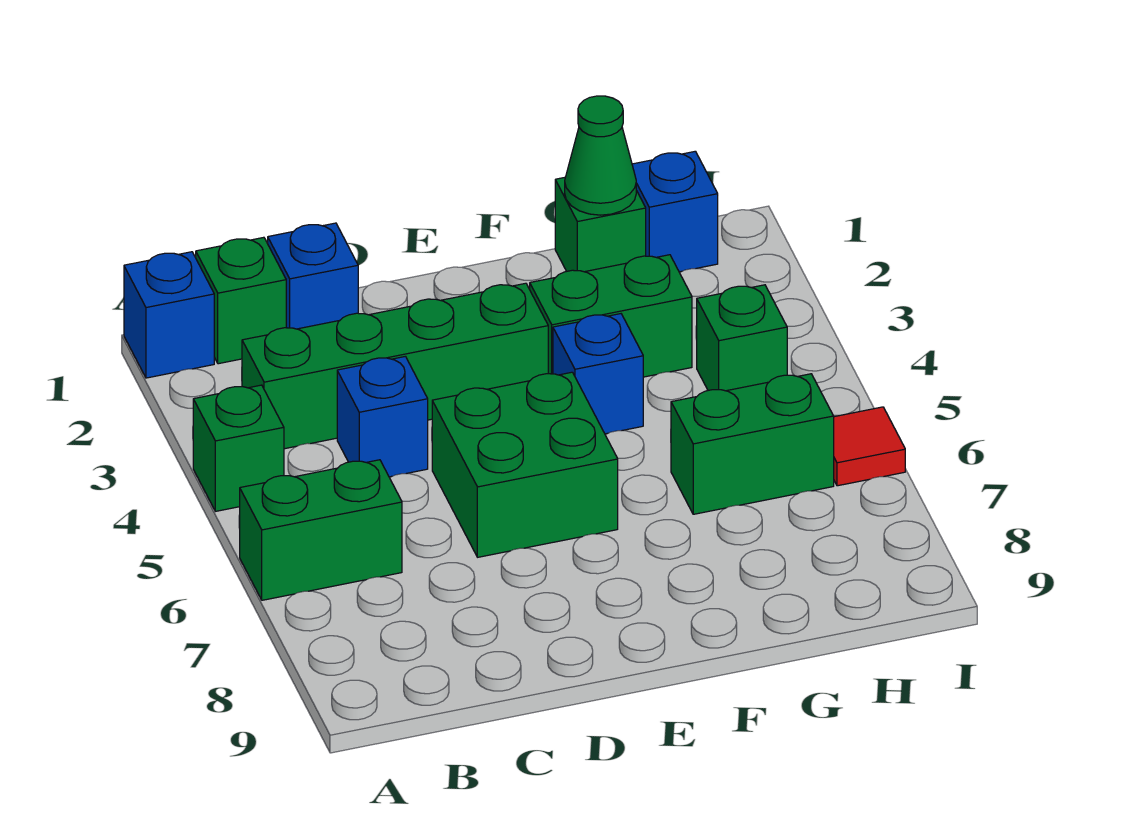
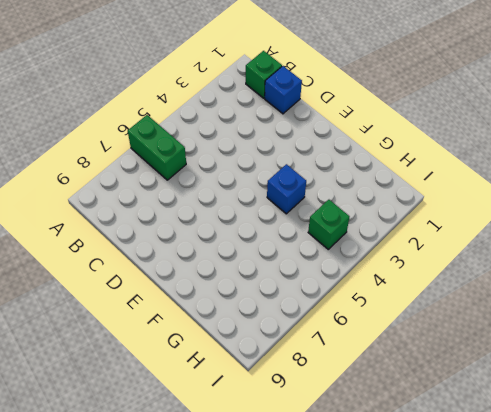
none -> blue brick A1 level 1
none -> green brick A4 level 1
none -> green brick B3:E3 level 1

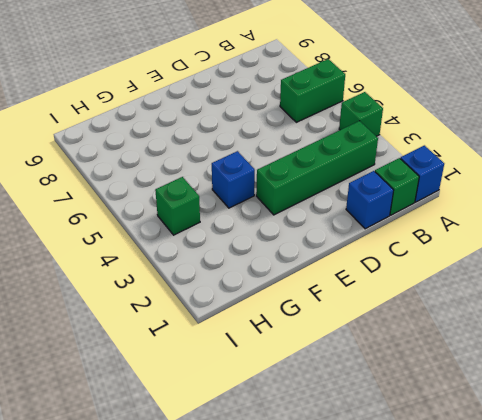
none -> blue brick C4 level 1
none -> green brick D5:E6 level 1
none -> green brick F3:G3 level 1

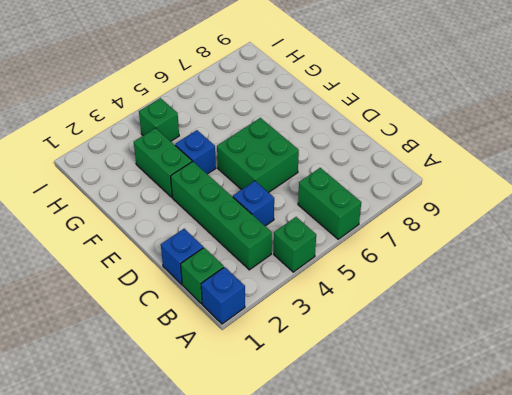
none -> green brick G1 level 1
none -> green brick G6:H6 level 1
none -> blue brick H1 level 1

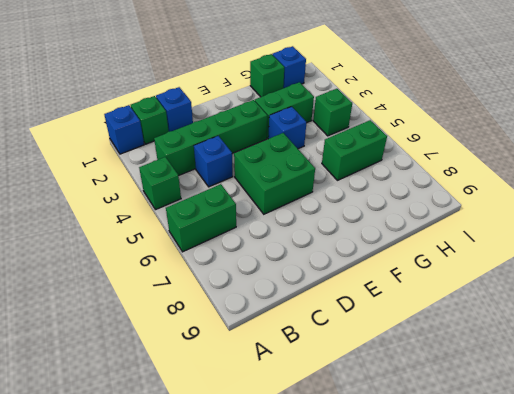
none -> red tile I6 level 1
none -> green cone G1 level 2

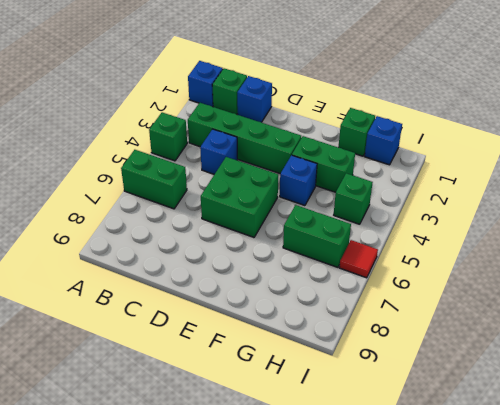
none -> green cone G1 level 2

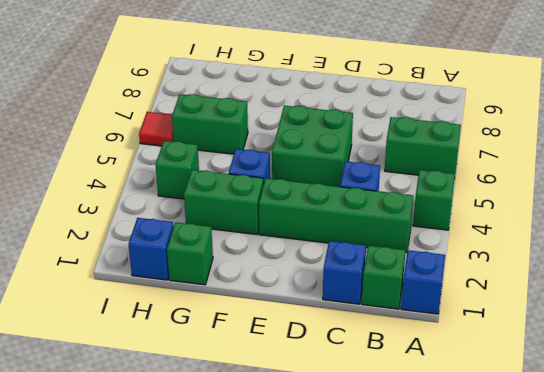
none -> green cone G1 level 2

